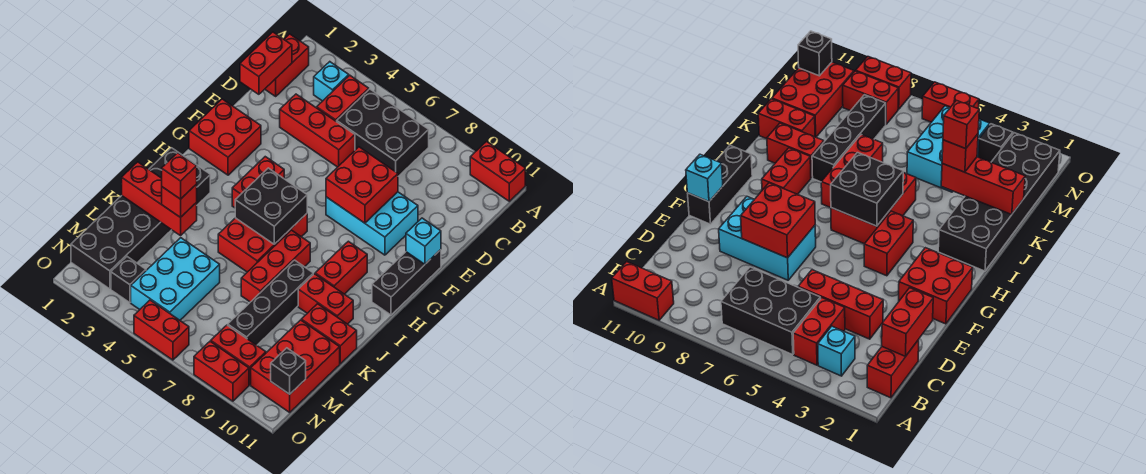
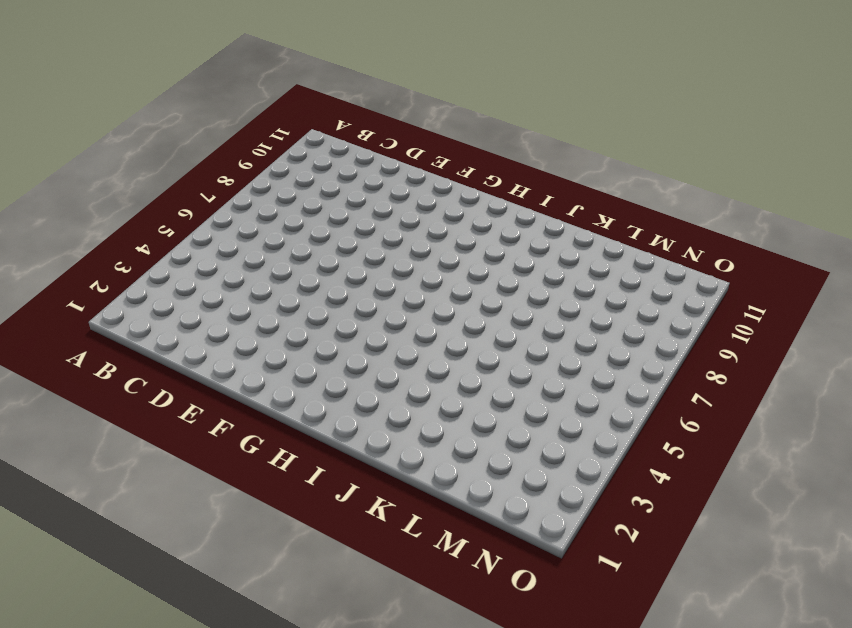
none -> red brick A10:A11 level 1
none -> red brick B1:C1 level 1
none -> cyan brick B3 level 1
none -> red brick B4:C4 level 1

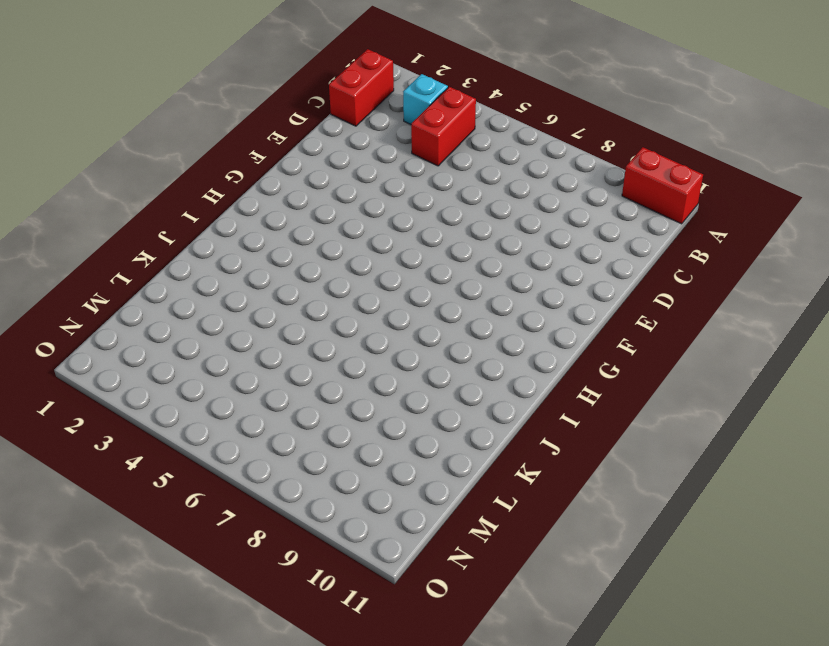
none -> black brick B5:C7 level 1
none -> red brick D3:D5 level 1
none -> cyan brick E7:F9 level 1
none -> red brick F1:G2 level 1

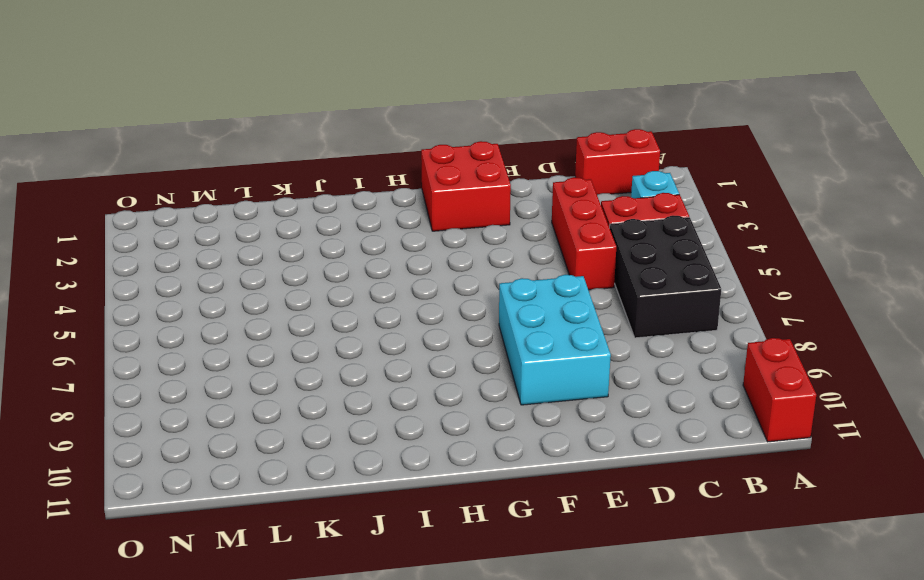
none -> black brick F11:H11 level 1
none -> red brick G4:H4 level 1
none -> red brick H5:J6 level 1
none -> red brick H9:I9 level 1

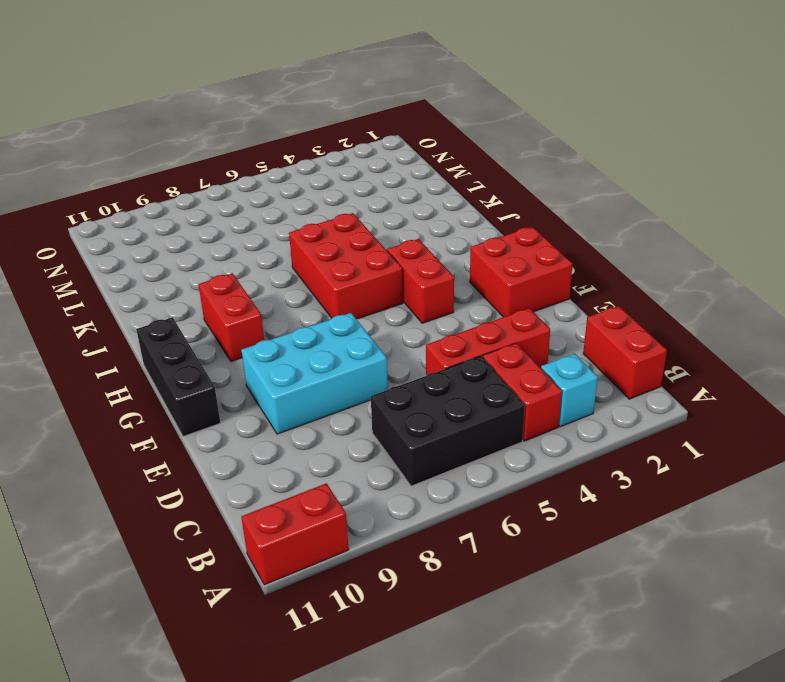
none -> black brick I1:N2 level 1
none -> red brick I7:K7 level 1
none -> black brick J8:M8 level 1
none -> red brick J9:J10 level 1

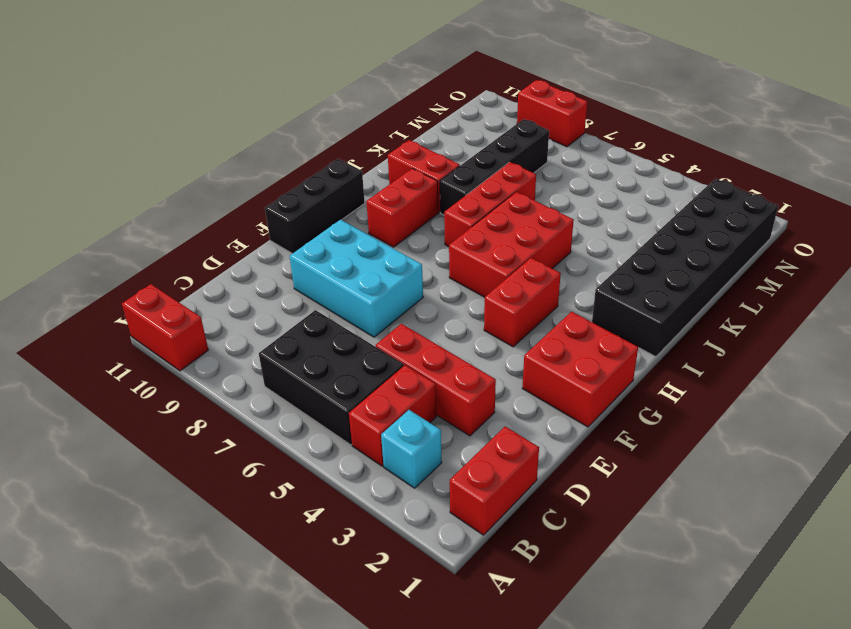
none -> red brick K10:K11 level 1
none -> cyan brick L4:N5 level 1
none -> red brick L10:N11 level 1
none -> black brick N3 level 1

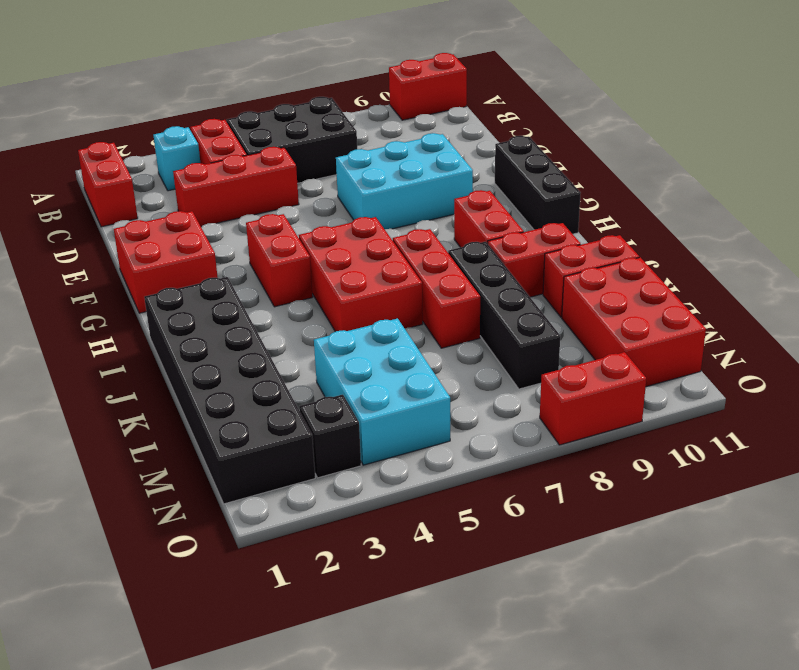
none -> red brick N8:N9 level 1
none -> red brick O5:O6 level 1
none -> red brick C1:D1 level 2
none -> red brick E7:F8 level 2

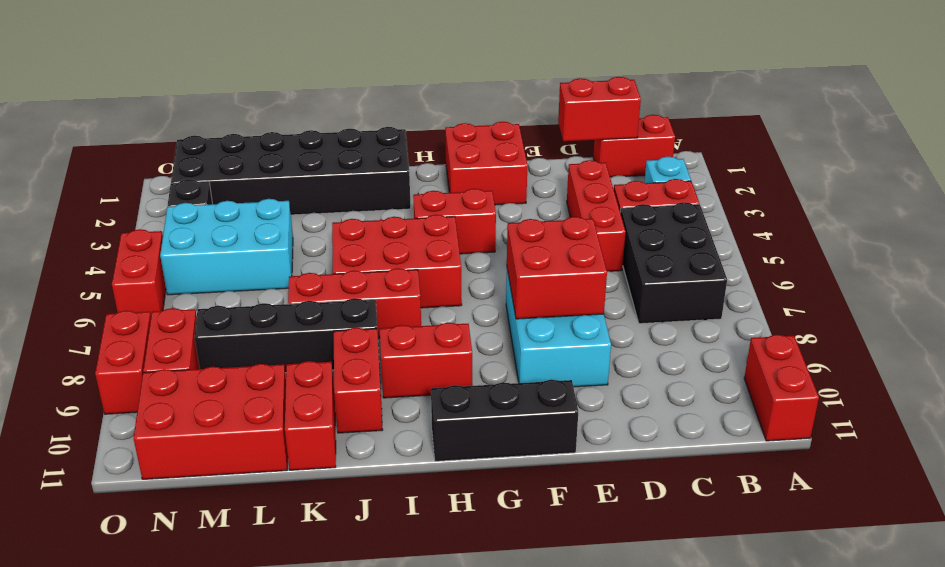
none -> cyan brick F11 level 2
none -> black brick H5:I6 level 2
none -> red brick K1:K3 level 2
none -> black brick N11 level 2

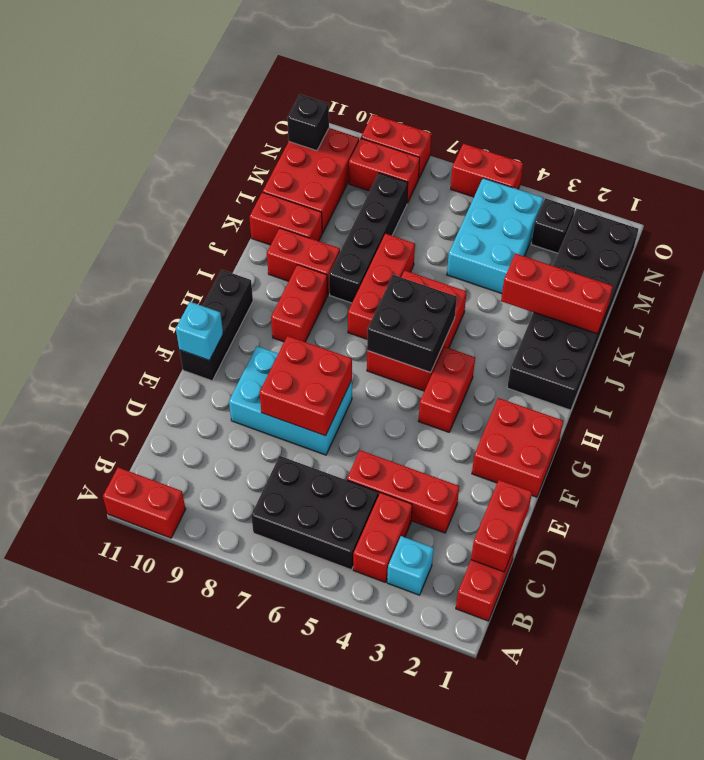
none -> red brick K3 level 3
none -> red brick K3 level 4

